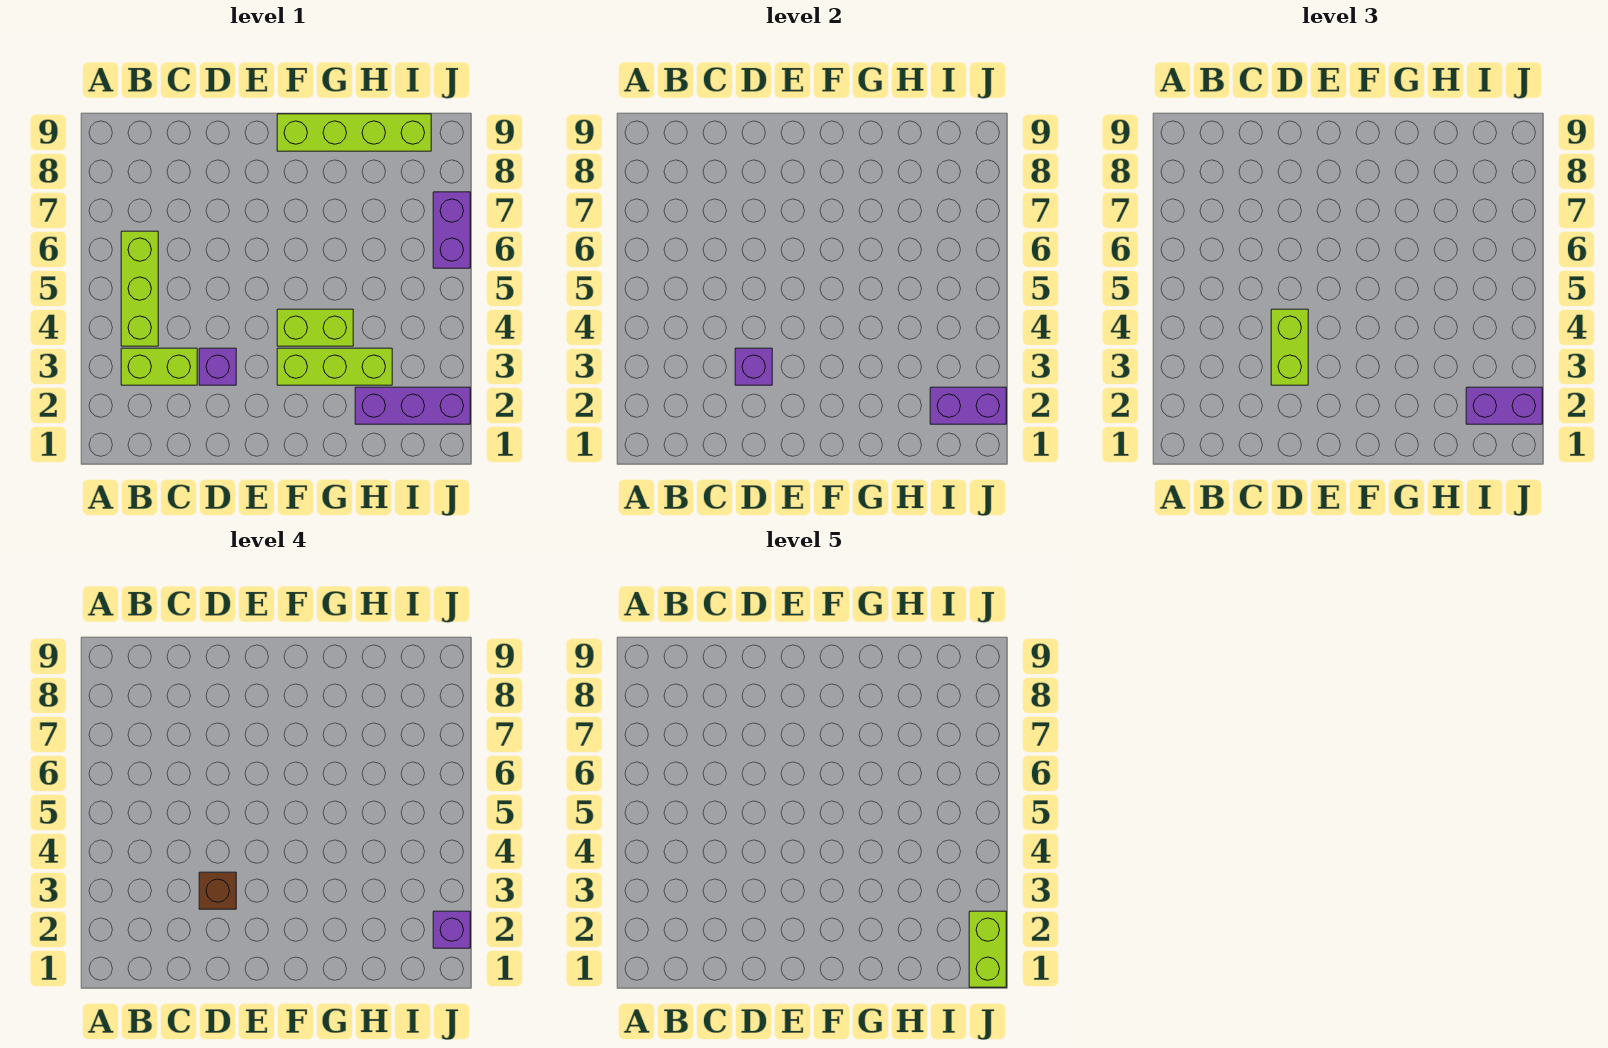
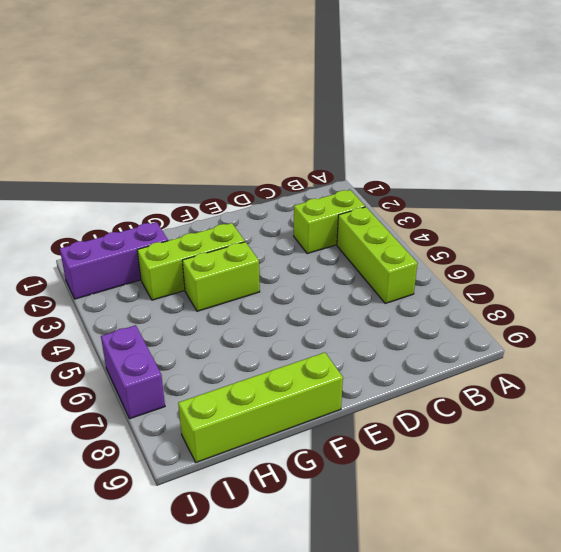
none -> purple brick D3 level 1
none -> purple brick D3 level 2
none -> purple brick I2:J2 level 2

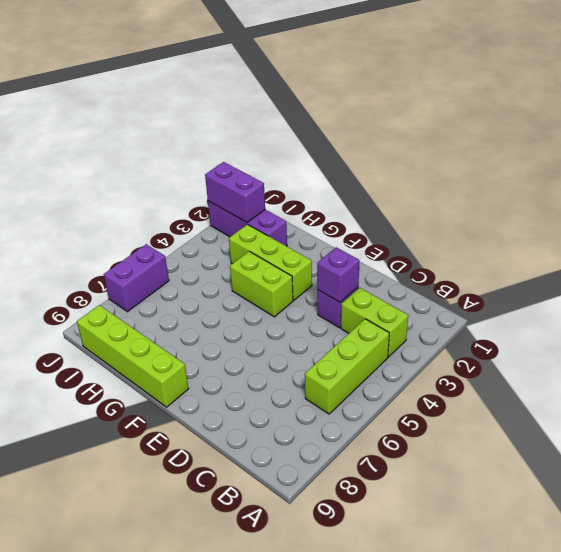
none -> lime brick D3:D4 level 3
none -> purple brick I2:J2 level 3
none -> brown brick D3 level 4

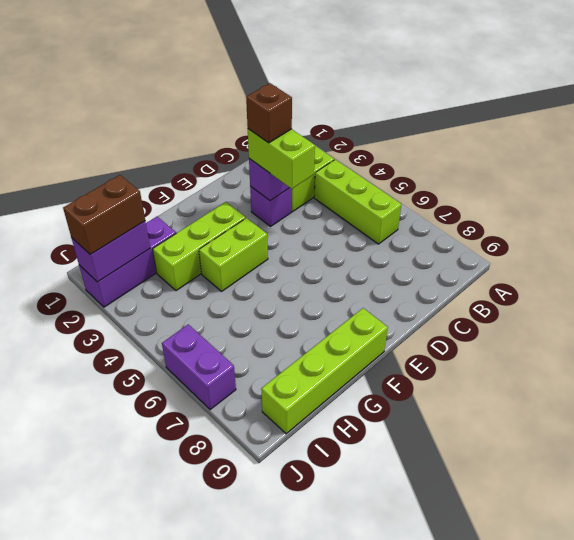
brown brick I2:J2 level 3 -> purple brick I2:J2 level 3
none -> purple brick J2 level 4
none -> lime brick J1:J2 level 5

